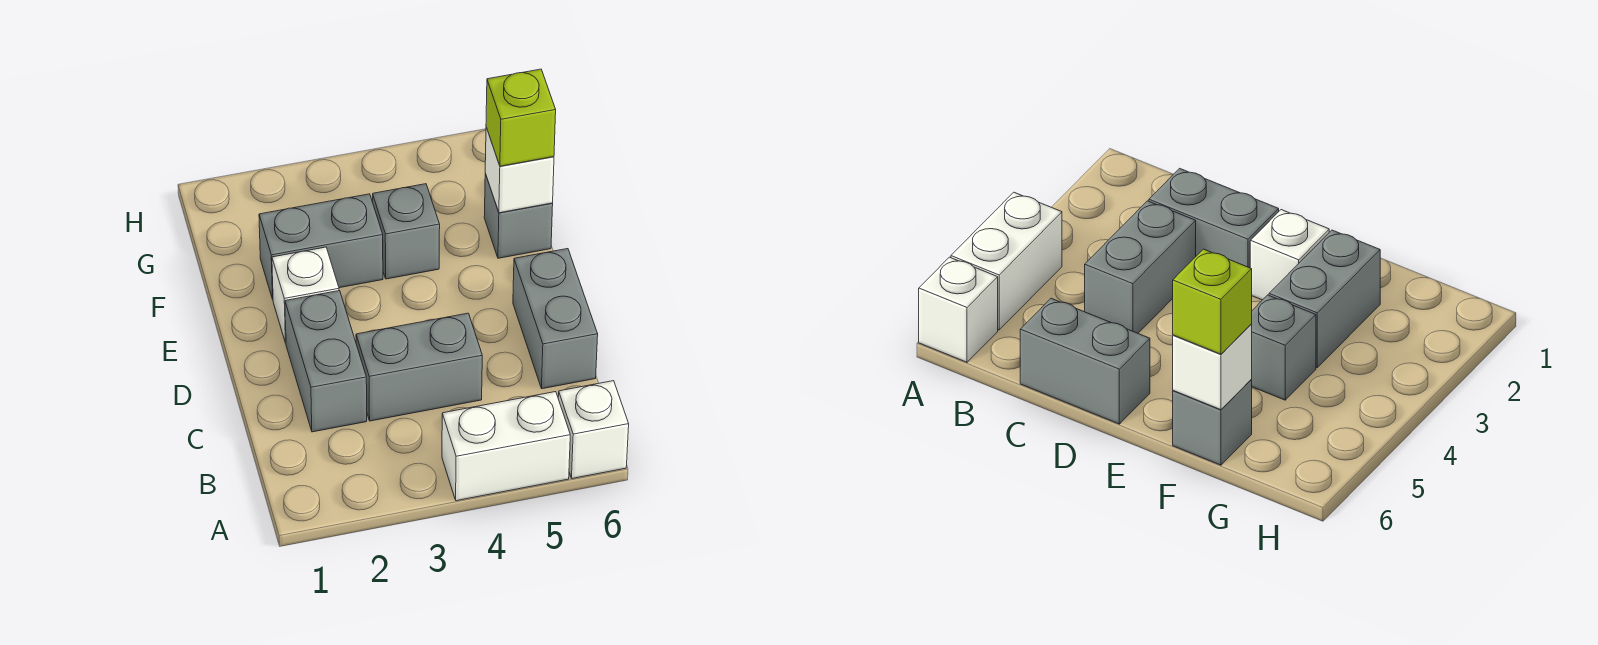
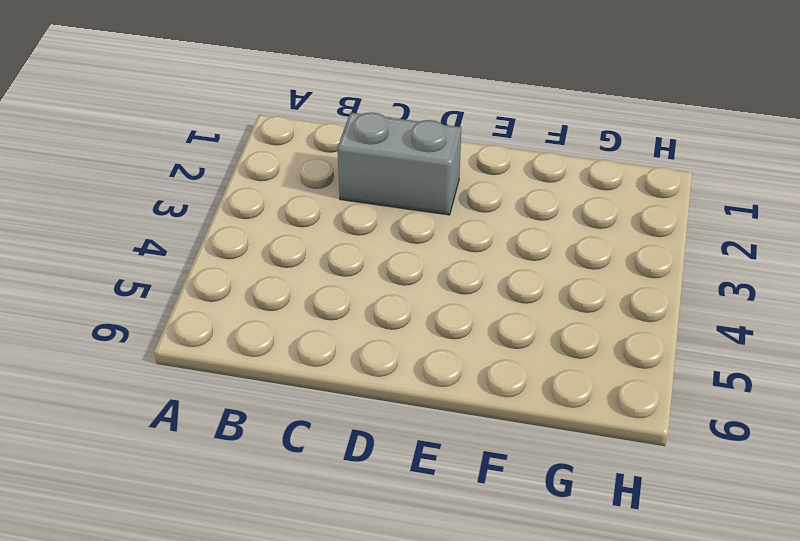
none -> white brick A4:A5 level 1
none -> white brick A6 level 1

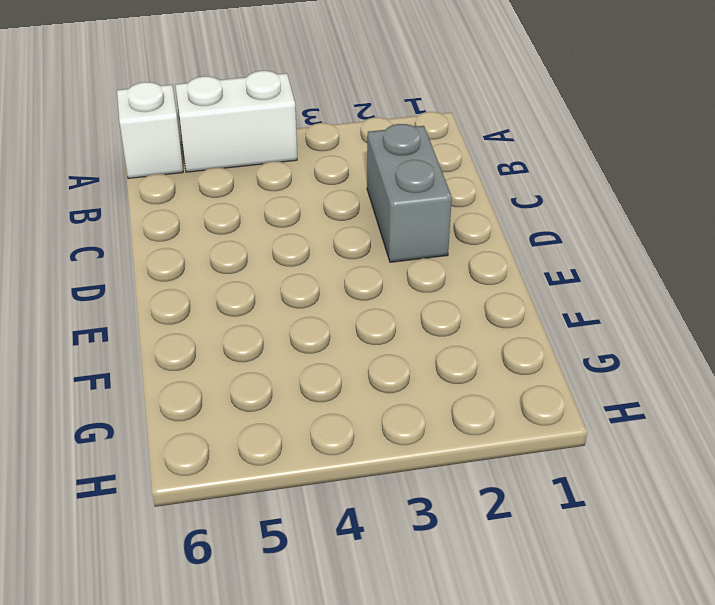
none -> grey brick C3:C4 level 1
none -> grey brick C6:D6 level 1

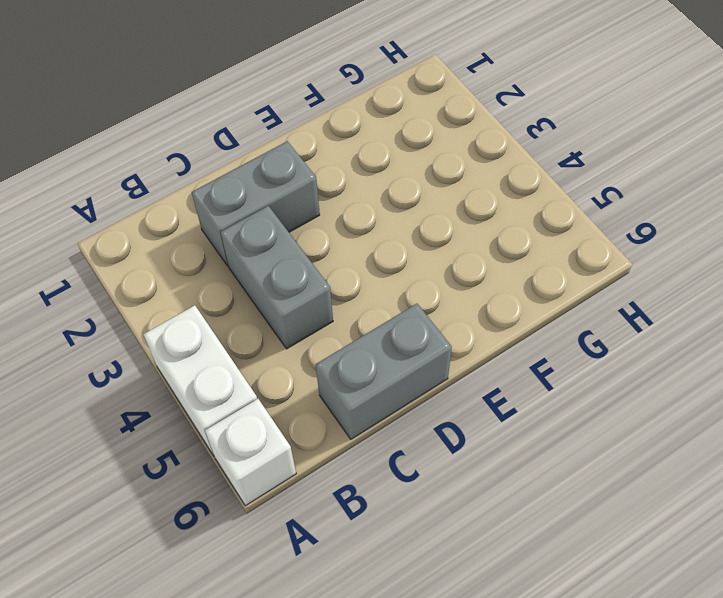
none -> white brick E2 level 1
none -> grey brick F2:F3 level 1

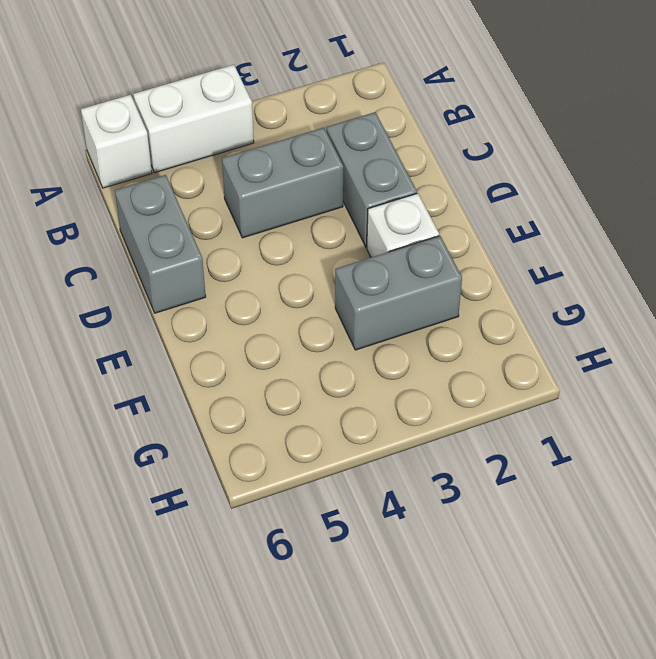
none -> grey brick F4 level 1
none -> grey brick F6 level 1

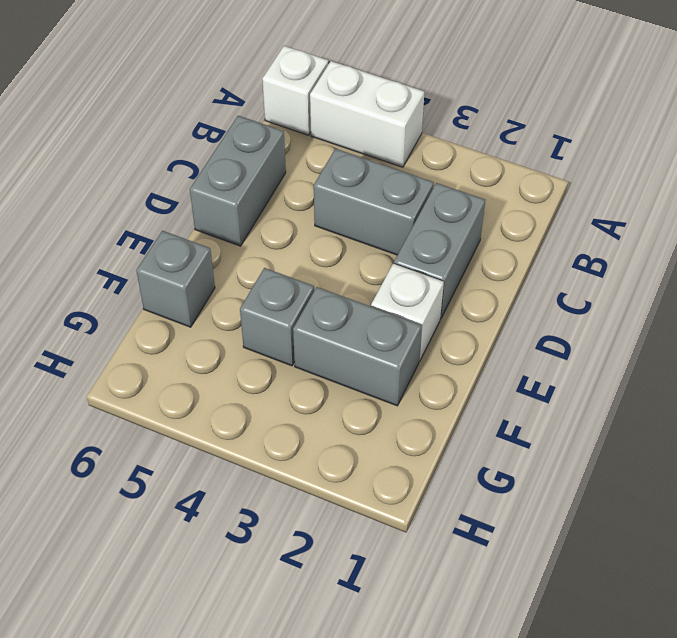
none -> white brick F6 level 2
none -> lime brick F6 level 3

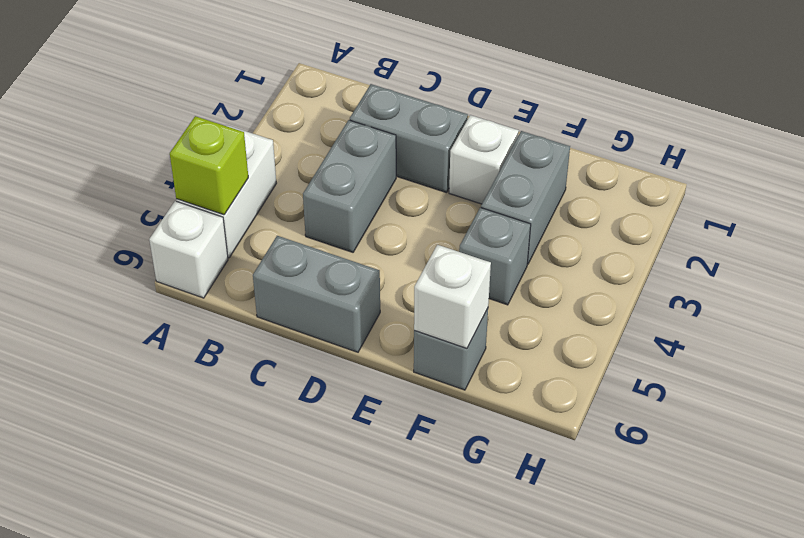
lime brick A5 level 2 -> lime brick F6 level 3

